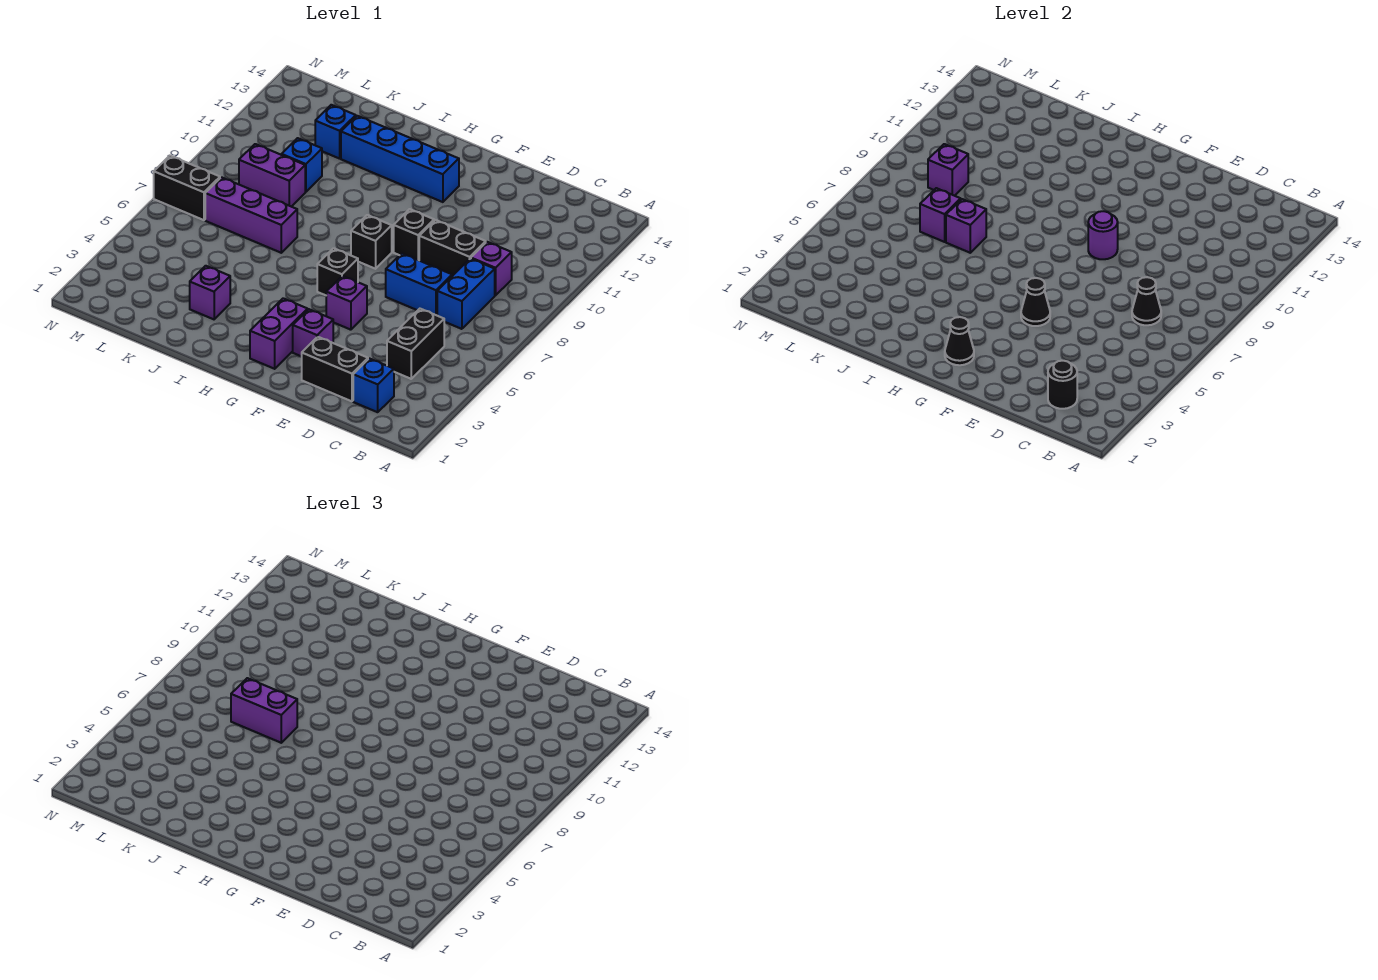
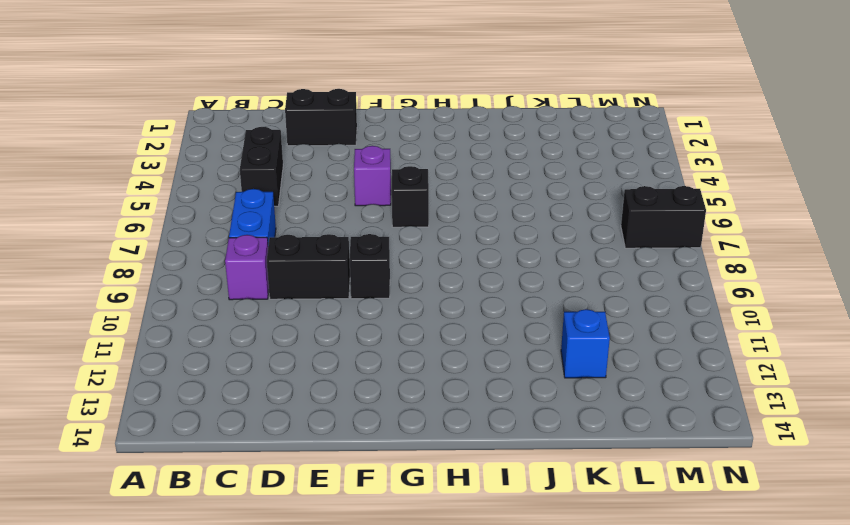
none -> blue brick C2 level 1
none -> blue brick D7:E7 level 1
none -> purple brick F3 level 1

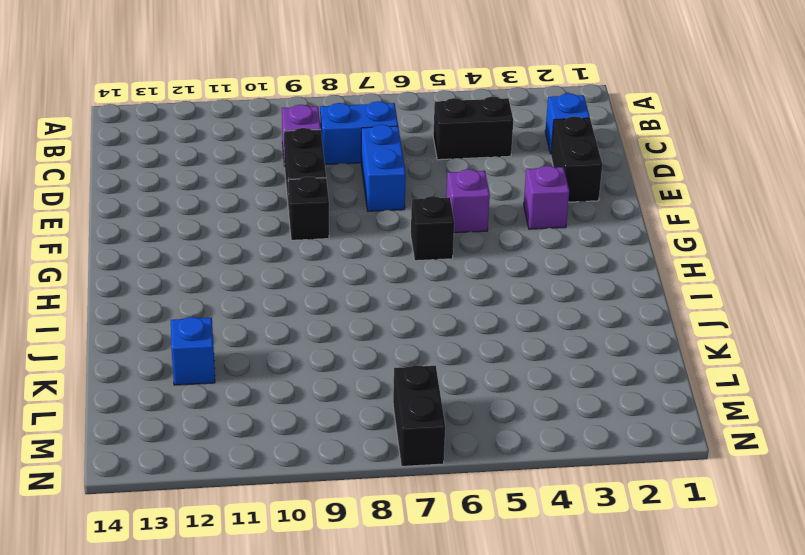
none -> purple brick G2:G3 level 1
none -> black brick G8 level 1
none -> blue brick G12:J12 level 1

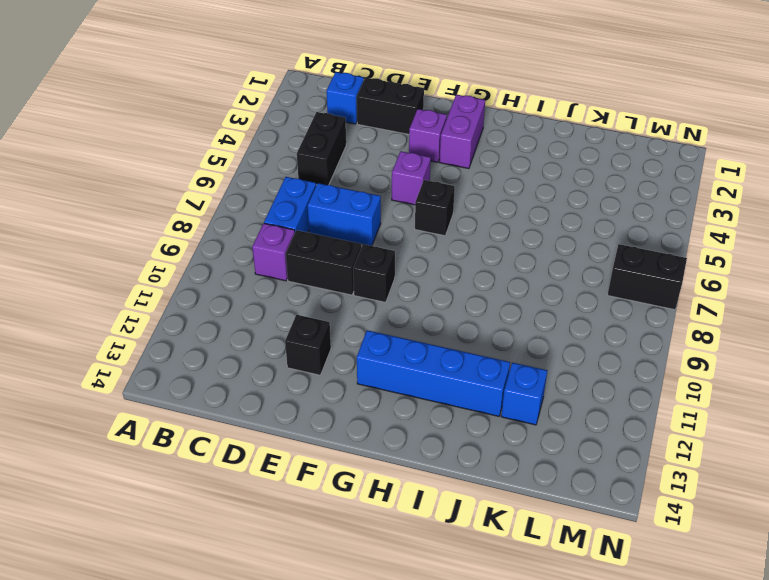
black brick E12 level 1 -> black brick G8 level 1
none -> purple brick J3 level 1
none -> purple brick J7:L7 level 1
none -> purple brick K9:L9 level 1

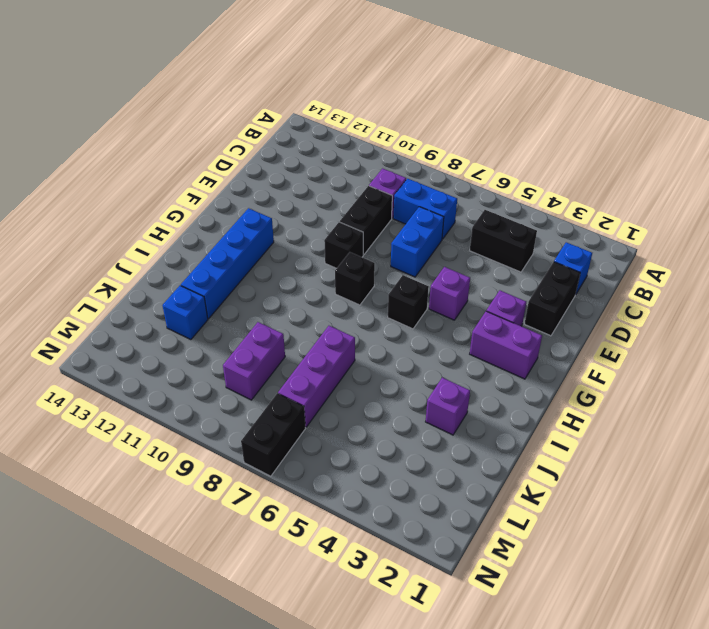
none -> blue brick K10 level 1
none -> black round brick C2 level 2
none -> black cone C7 level 2

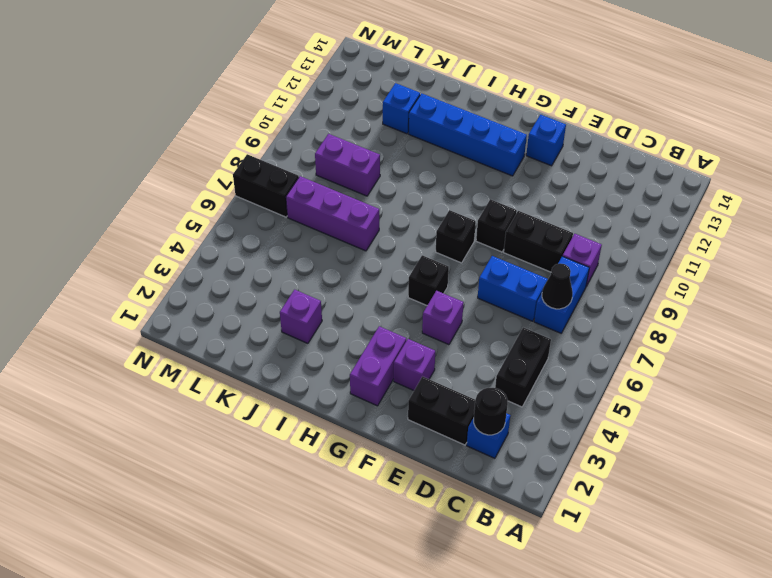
blue brick F13 level 1 -> blue brick K10 level 1
none -> black cone F5 level 2
none -> purple round brick F9 level 2
none -> black cone G2 level 2

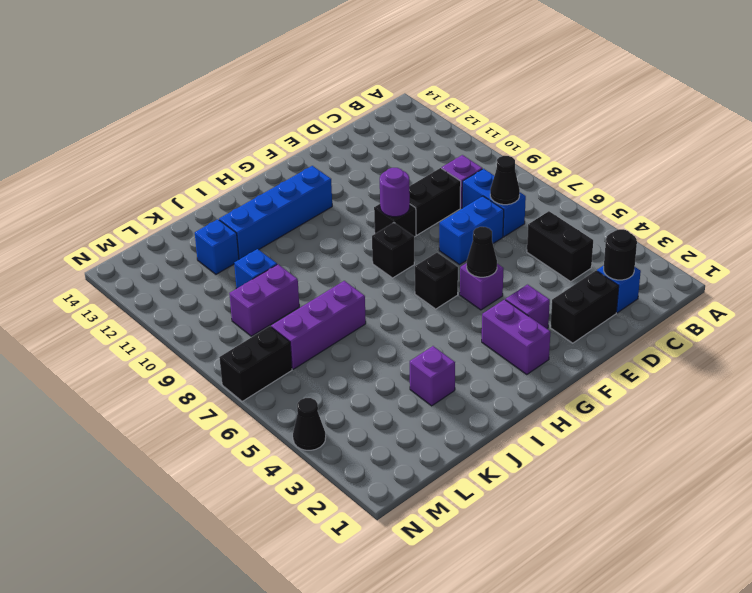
black cone N4 level 1 -> black cone G2 level 2
none -> purple brick J7 level 2
none -> purple brick K7 level 2
none -> purple brick L9 level 2

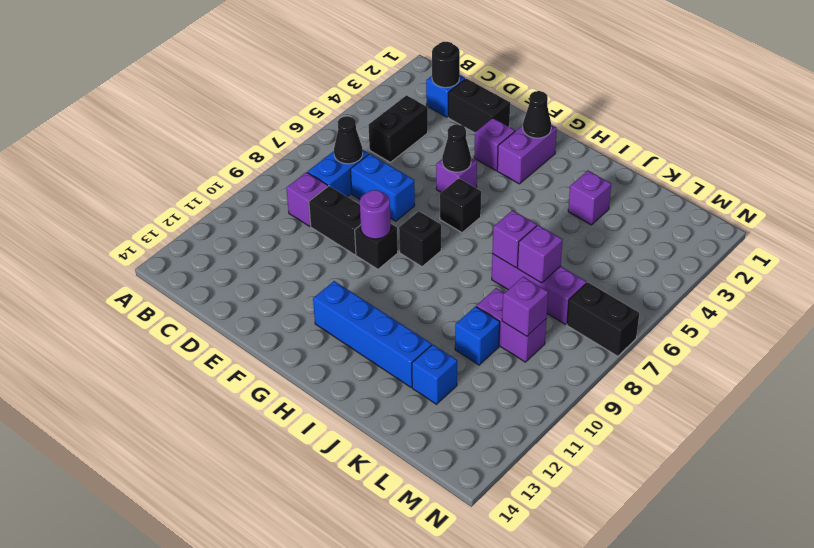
none -> purple brick J7:K7 level 3

